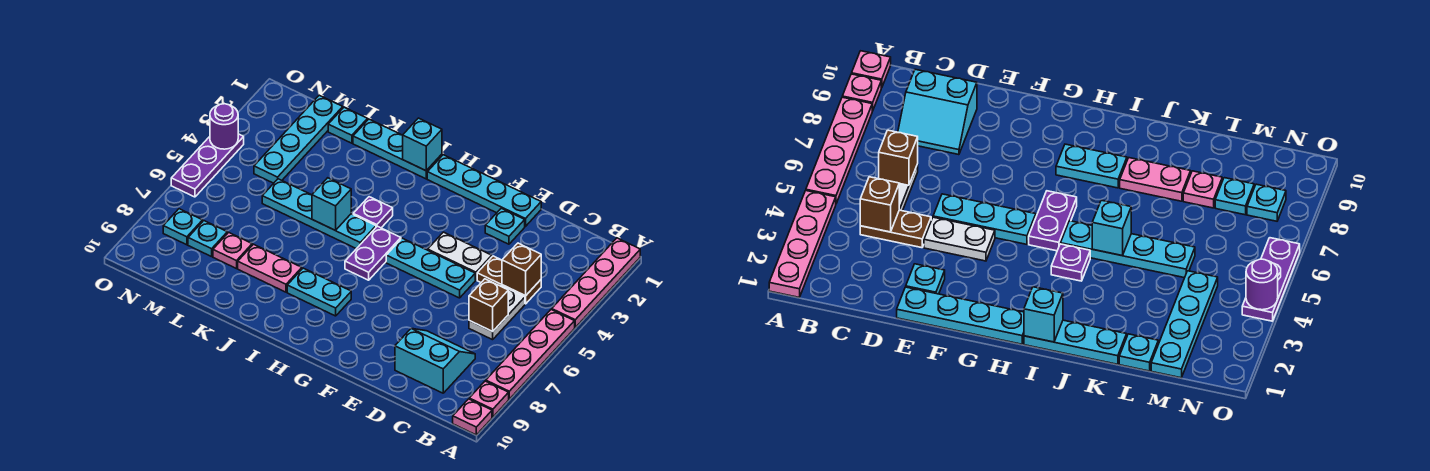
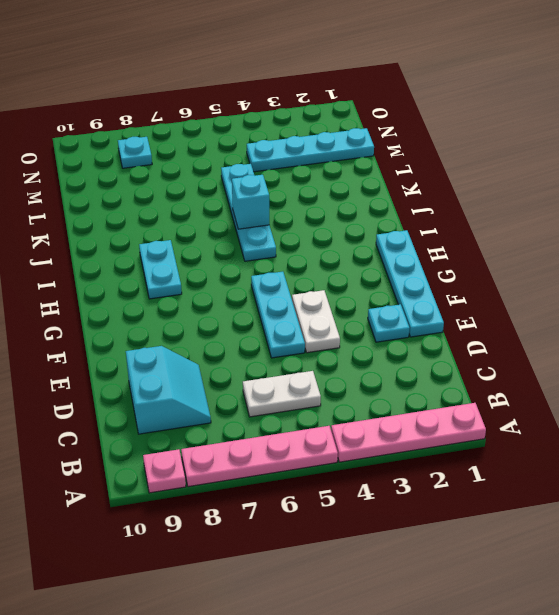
none -> pink plate A10 level 1
none -> brown plate C4:D4 level 1
none -> purple plate H5:H6 level 1

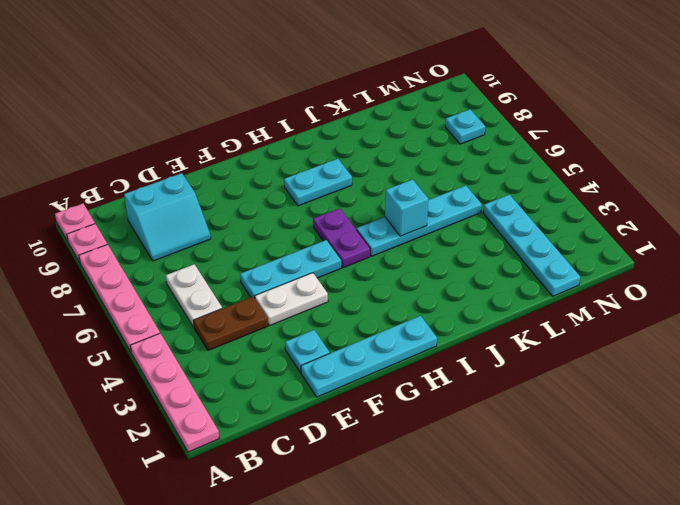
none -> cyan plate I1:K1 level 1
none -> purple plate I4 level 1
none -> pink plate J8:K8 level 1

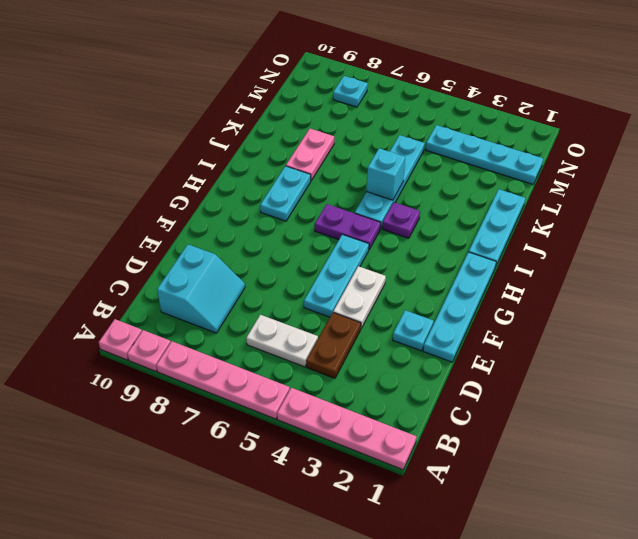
none -> cyan plate L1 level 1
none -> pink plate L8 level 1
none -> cyan plate M8 level 1

